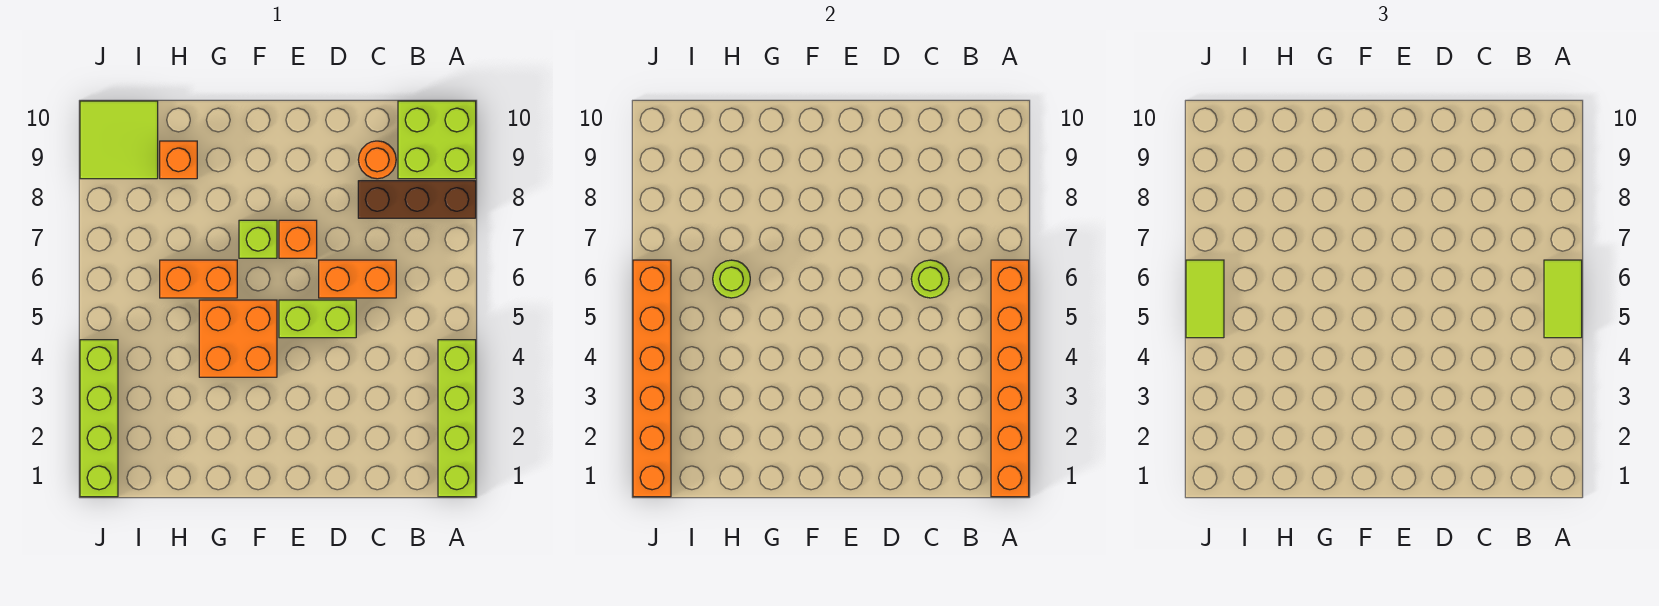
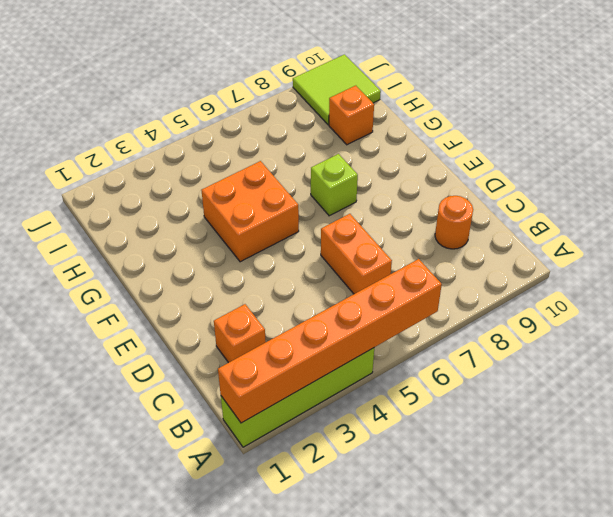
orange brick C2 level 1 -> orange brick E7 level 1
none -> brown brick A8:C8 level 1
none -> lime brick A9:B10 level 1
none -> lime brick D5:E5 level 1

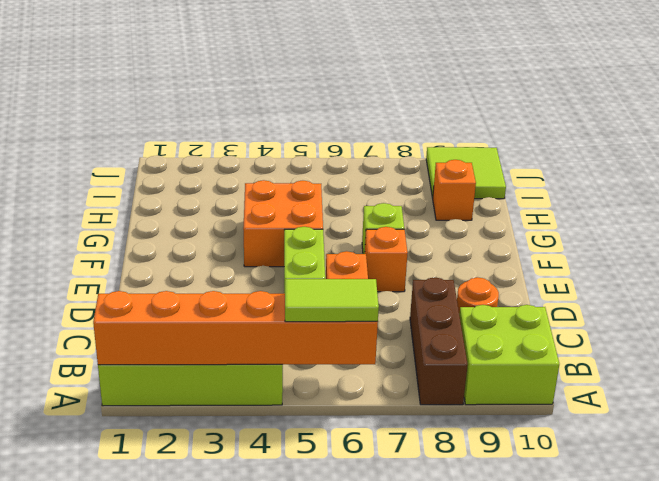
none -> orange brick G6:H6 level 1
none -> lime brick J1:J4 level 1
none -> lime round brick C6 level 2

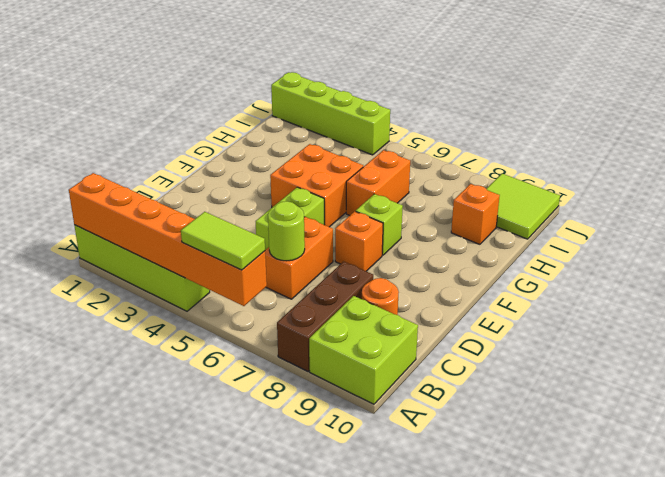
none -> lime round brick H6 level 2
none -> orange brick J1:J6 level 2
none -> lime tile J5:J6 level 3

